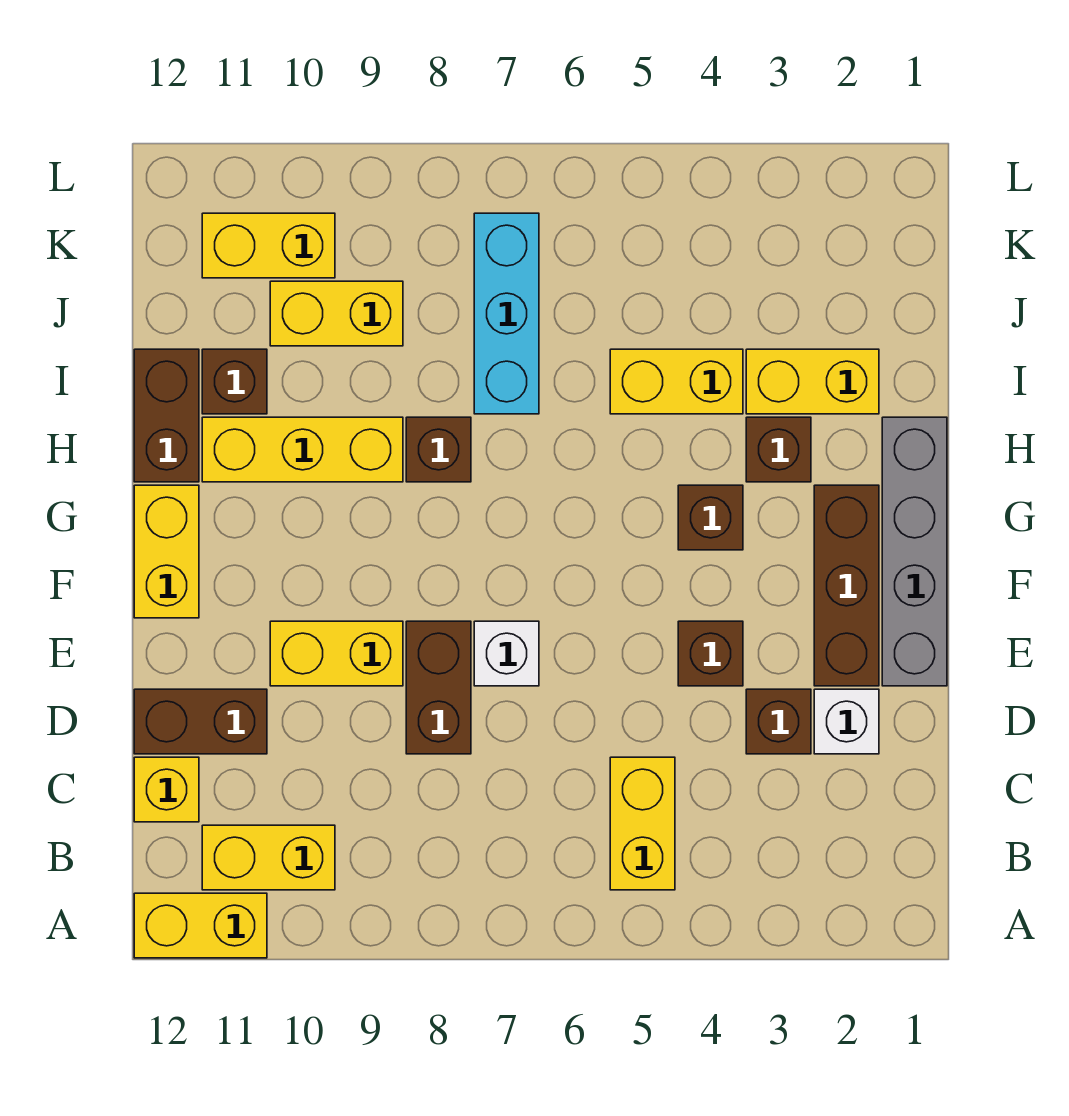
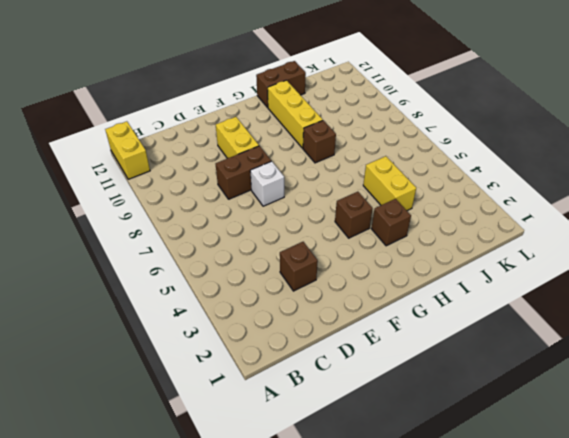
none -> yellow brick B5:C5 level 1
none -> yellow brick B10:B11 level 1
none -> yellow brick C12 level 1

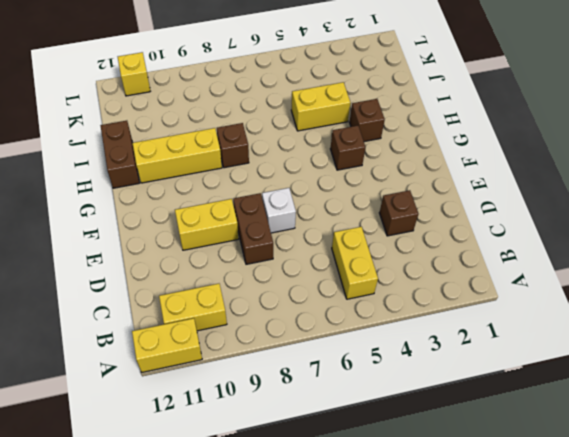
yellow brick L11 level 1 -> yellow brick C12 level 1
none -> white brick D2 level 1
none -> brown brick D11:D12 level 1
none -> grey brick E1:H1 level 1

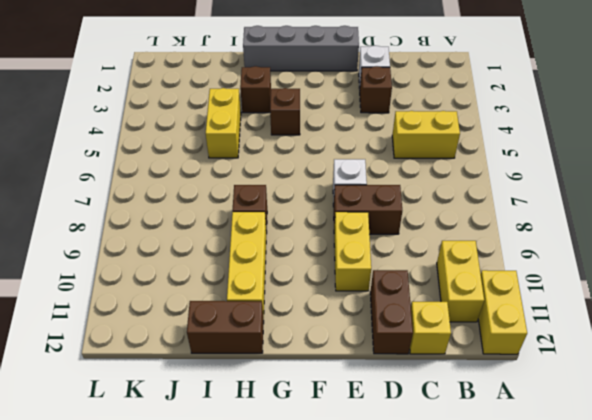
none -> brown brick E2:G2 level 1
none -> brown brick E4 level 1
none -> yellow brick F12:G12 level 1

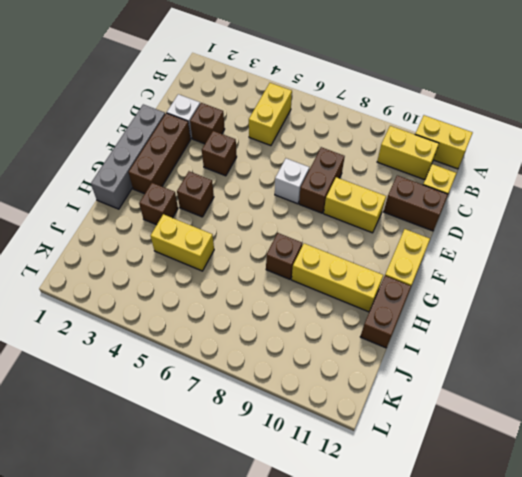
none -> yellow brick I2:I3 level 1
none -> cyan brick I7:K7 level 1
none -> brown brick I11 level 1

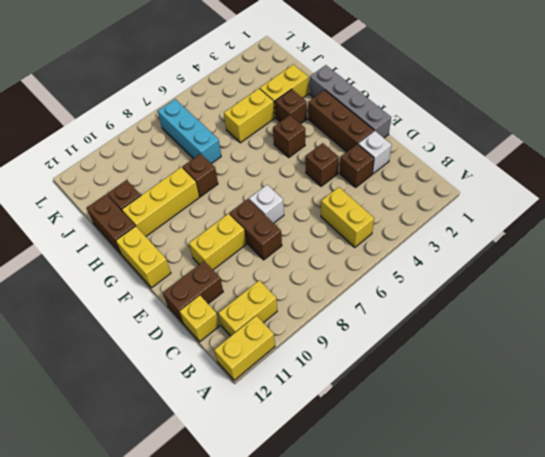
none -> yellow brick J9:J10 level 1
none -> yellow brick K10:K11 level 1

